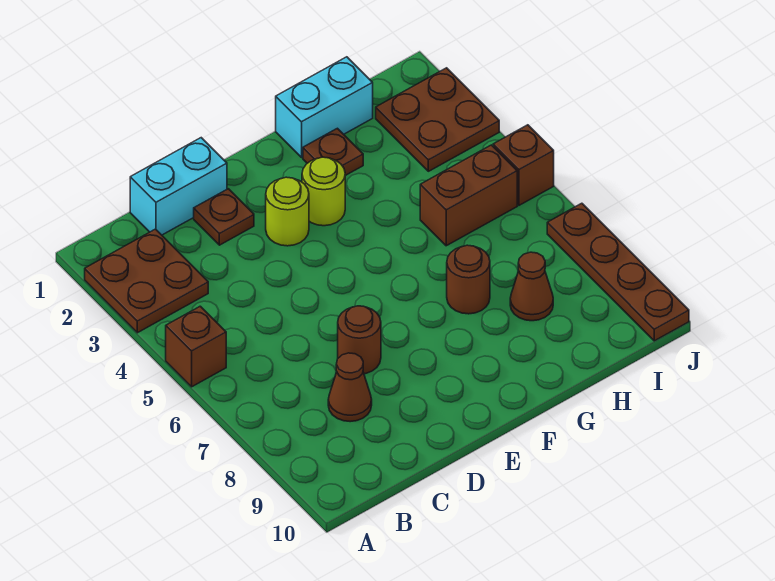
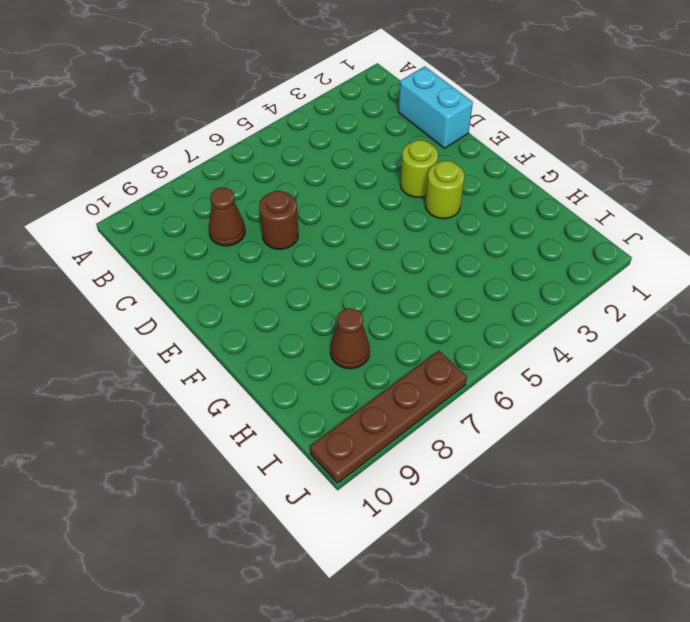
none -> brown plate A2:B3 level 1
none -> brown brick A5 level 1
none -> brown plate D2 level 1

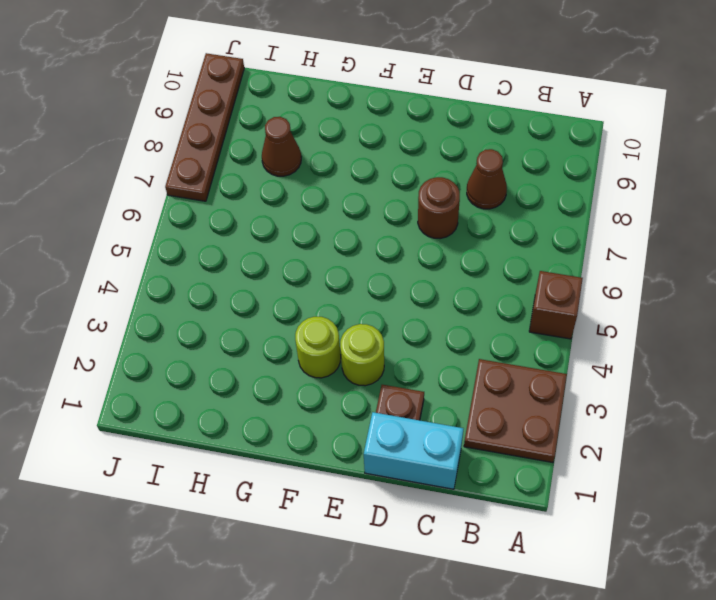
none -> cyan brick G1:H1 level 1
none -> brown plate G2 level 1
none -> brown round brick G7 level 1

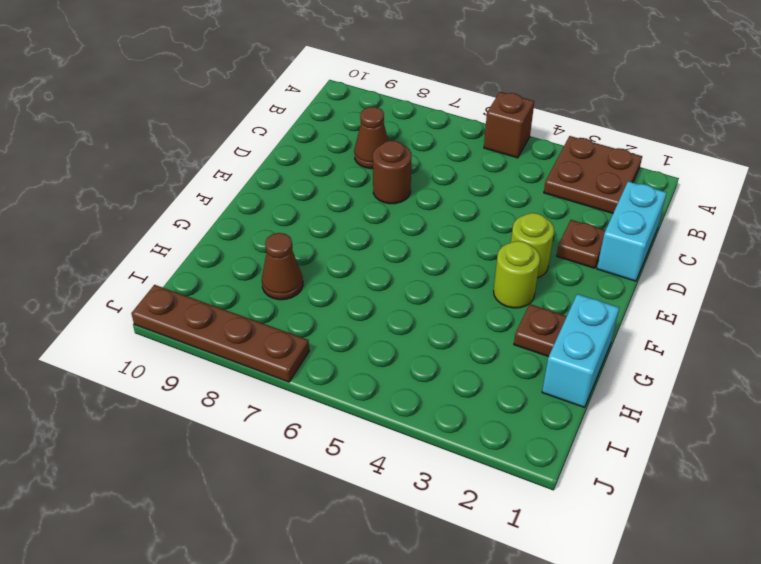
none -> brown round brick G7 level 1
none -> brown brick H5:I5 level 1
none -> brown plate I2:J3 level 1

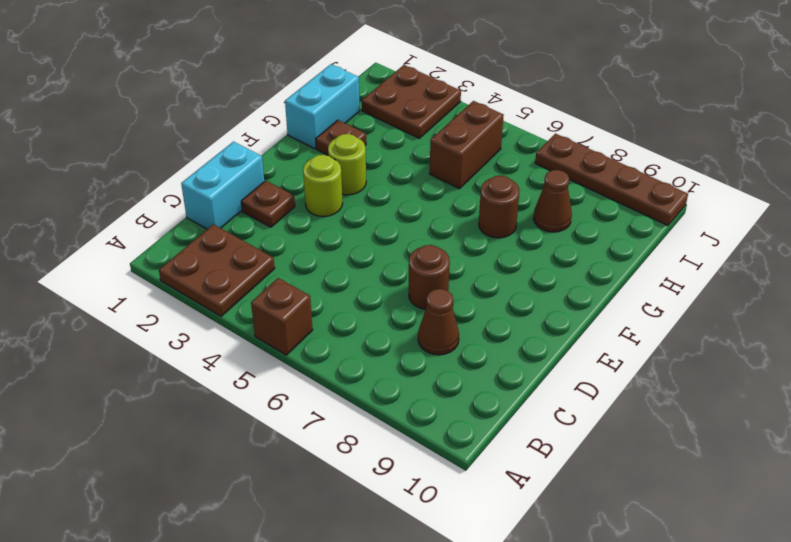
none -> brown brick J5 level 1

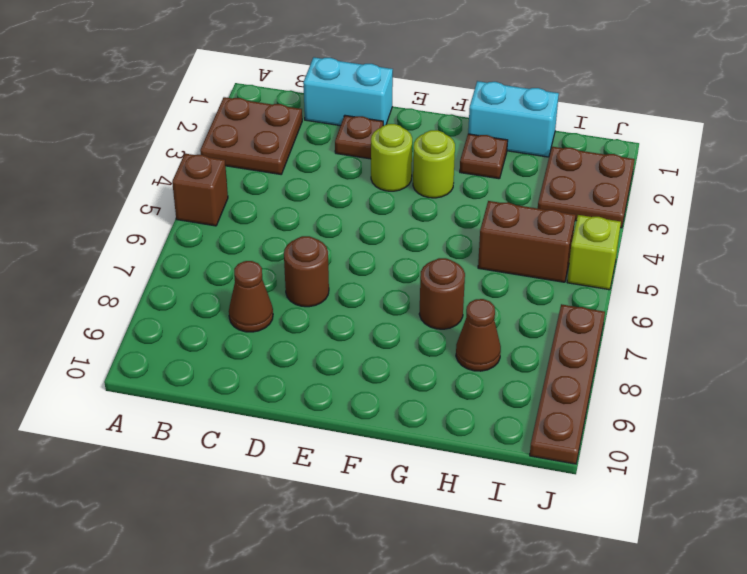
lime brick J5 level 1 -> brown brick J5 level 1

